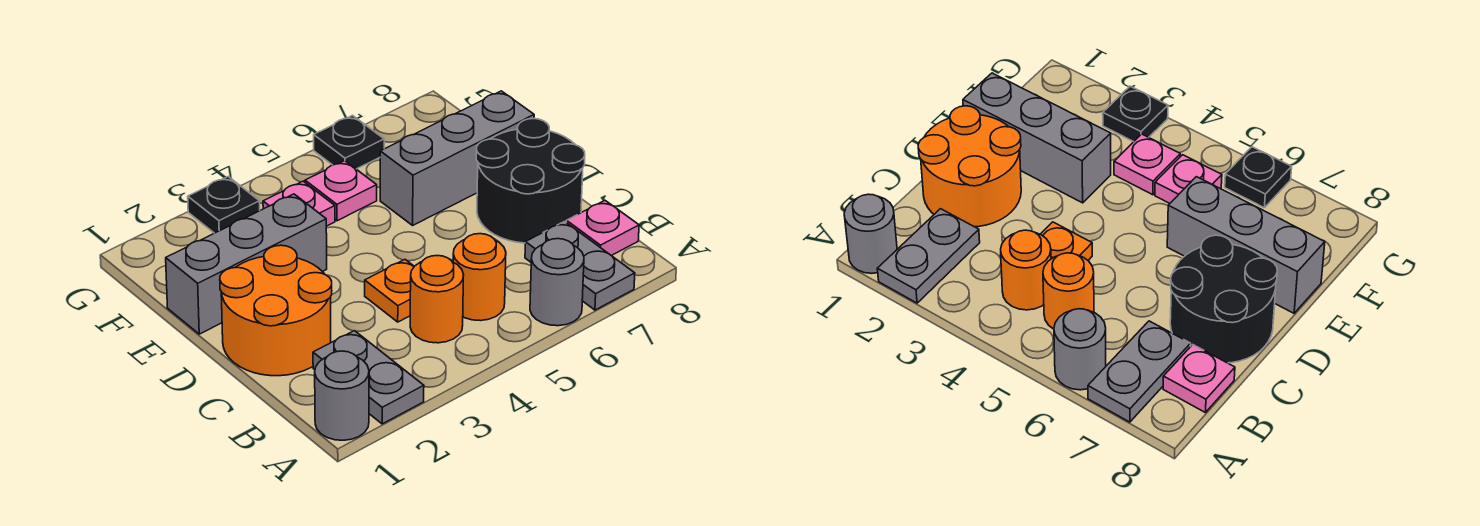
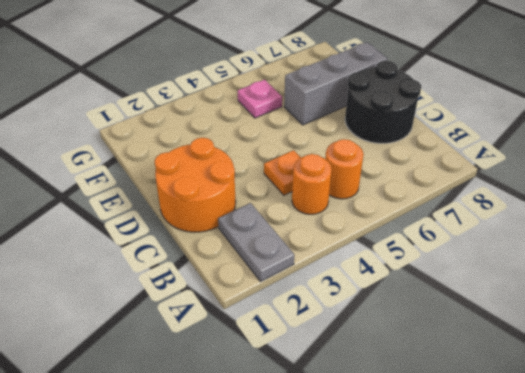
none -> grey round brick A1 level 1
none -> grey round brick A6 level 1
none -> grey plate A7:B7 level 1

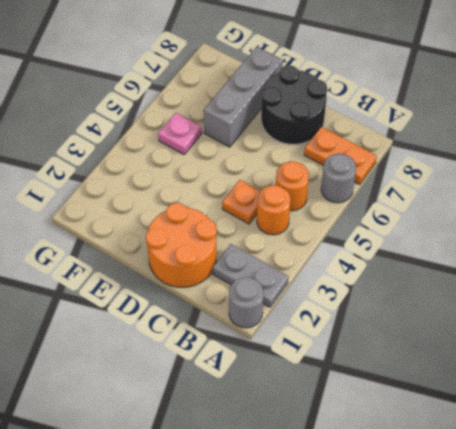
orange plate A7:B7 level 1 -> grey plate A7:B7 level 1
none -> pink plate B8 level 1
none -> grey brick E1:E3 level 1
none -> pink plate F4 level 1

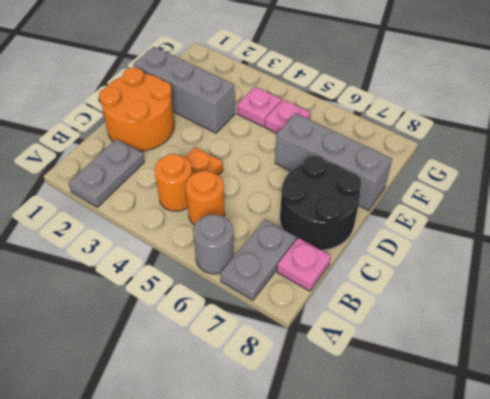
none -> grey round brick A1 level 1
none -> black plate G3 level 1
none -> black plate G6 level 1

